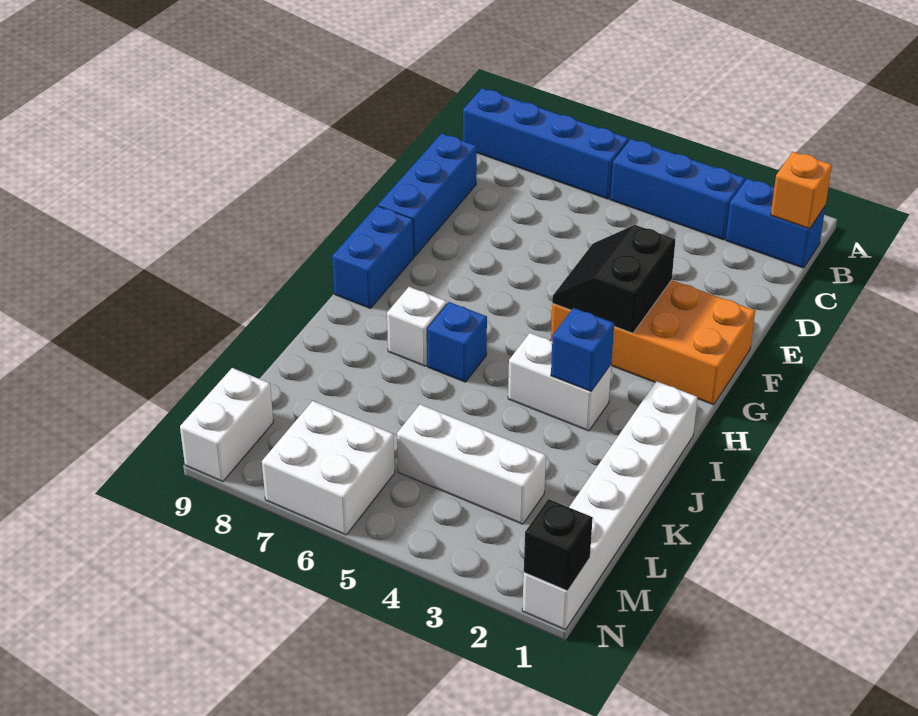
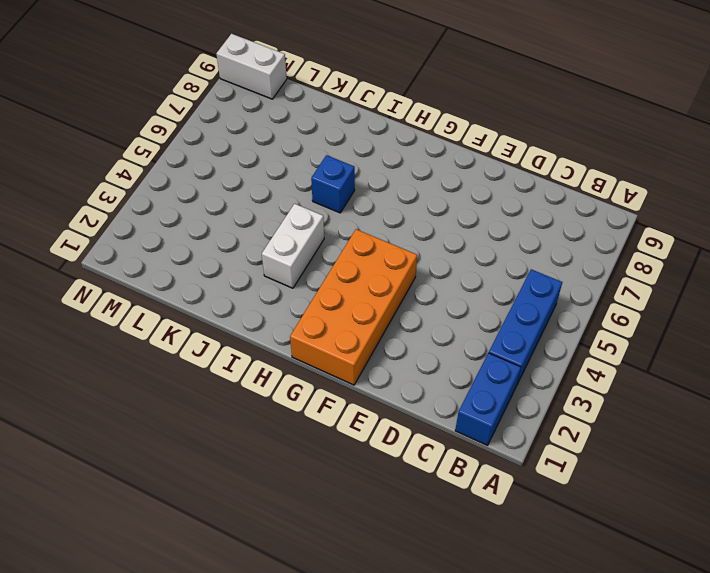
none -> blue brick B6:B9 level 1
none -> blue brick D9:F9 level 1
none -> blue brick G9:H9 level 1

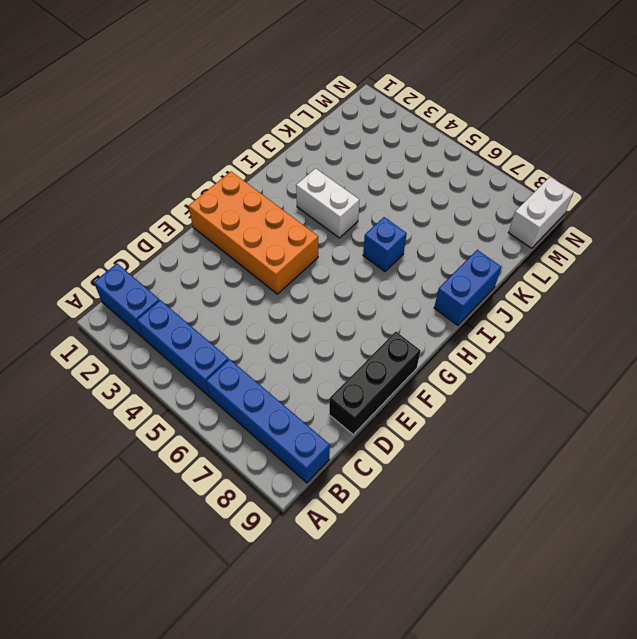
black brick D9:F9 level 1 -> blue brick D9:F9 level 1
blue brick I9:J9 level 1 -> blue brick G9:H9 level 1
none -> white brick I1:N1 level 1
none -> white brick I7 level 1
none -> white brick L3:L5 level 1

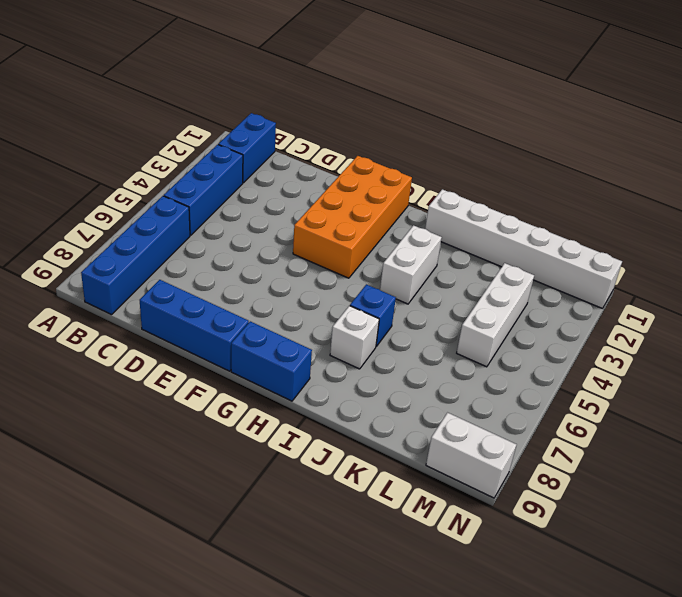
none -> white brick M6:N7 level 1
none -> orange brick B1 level 2
none -> black slope F3:G4 level 2 top 3

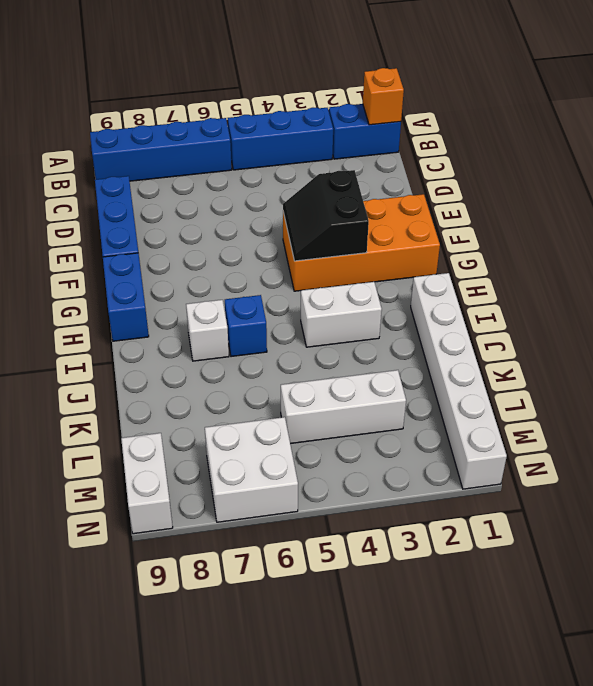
none -> blue brick I3 level 2
none -> black brick N1 level 2

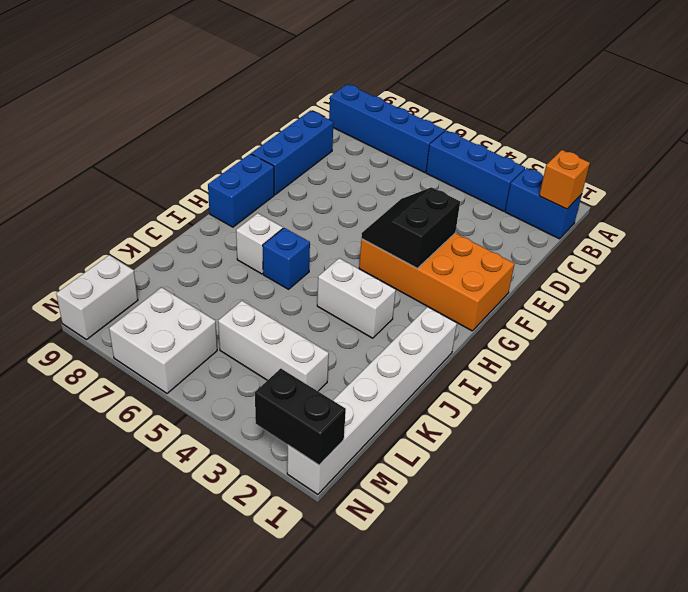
black brick N1:N2 level 2 -> black brick N1 level 2
none -> blue brick I3 level 2

